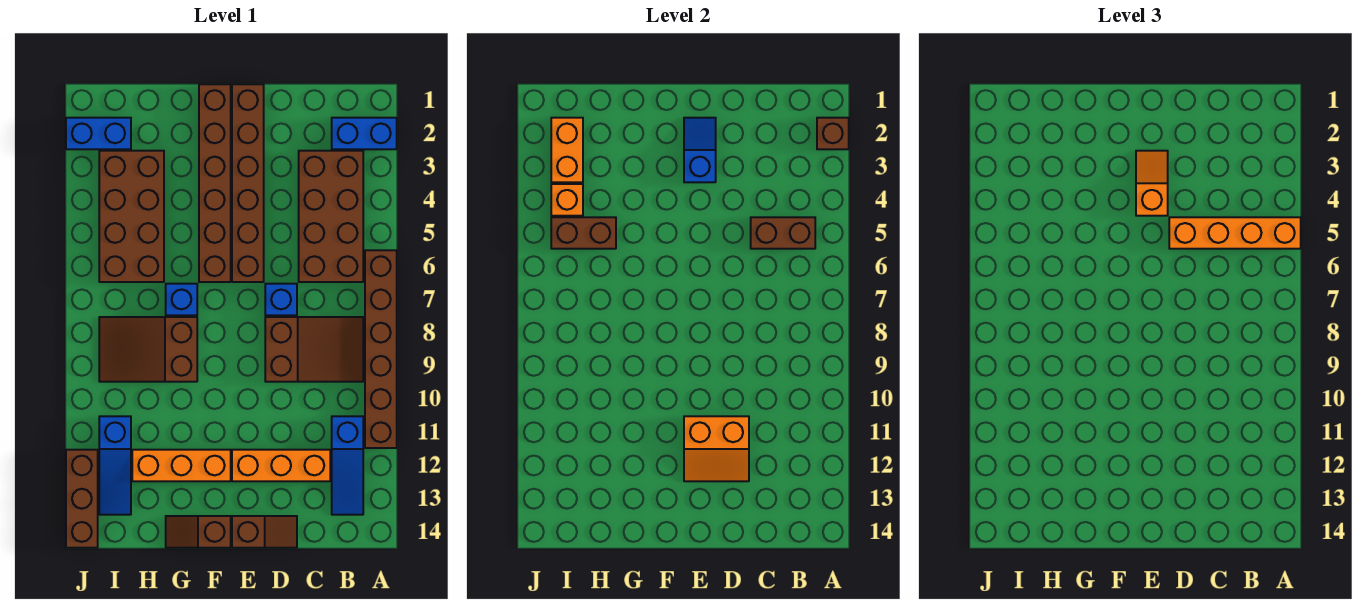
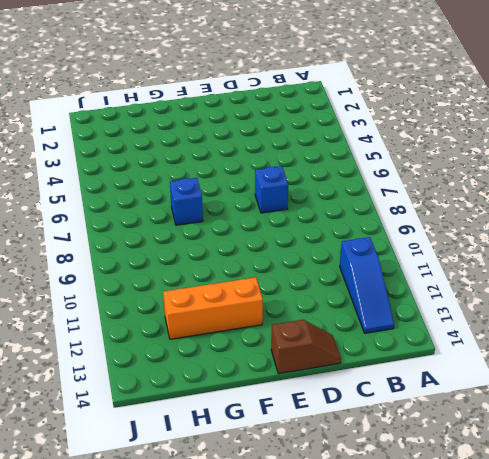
none -> blue brick A2:B2 level 1
none -> brown brick A6:A11 level 1
none -> brown brick B3:C6 level 1

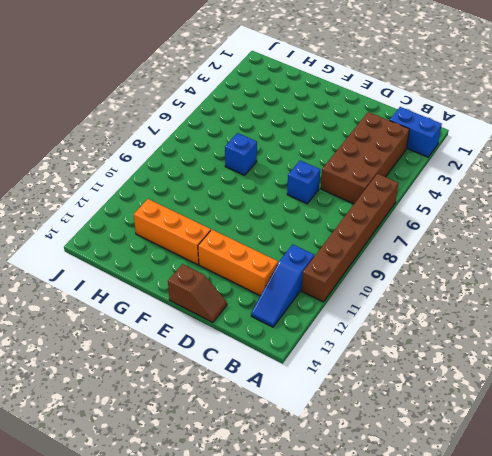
none -> brown slope B8:D9 level 1 top D
none -> brown brick E1:E6 level 1
none -> brown brick F1:F6 level 1

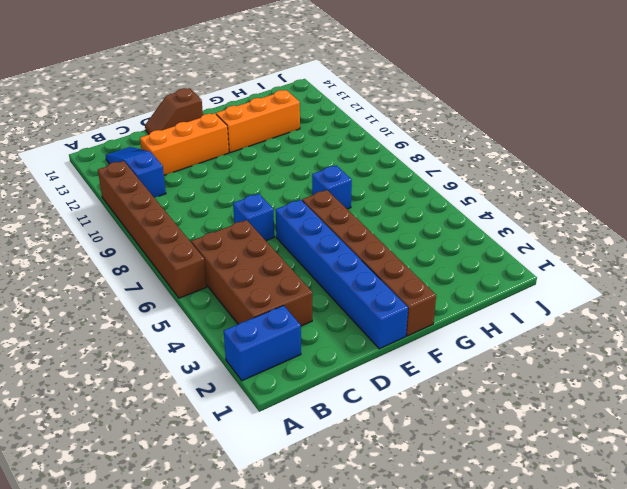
blue brick E1:E6 level 1 -> brown brick E1:E6 level 1
none -> brown slope B8:D9 level 1 top D
none -> brown slope F14:G14 level 1 top F
none -> brown slope G8:I9 level 1 top G

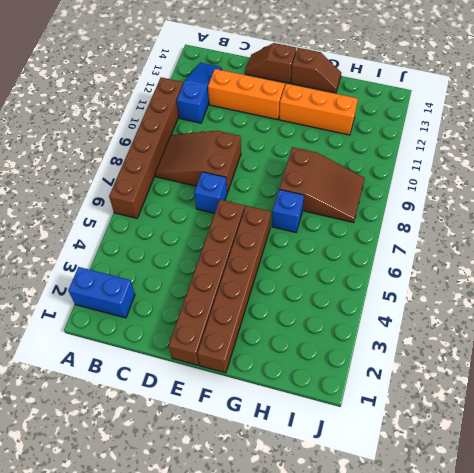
none -> brown brick B3:C6 level 1
none -> brown brick H3:I6 level 1
none -> blue brick I2:J2 level 1

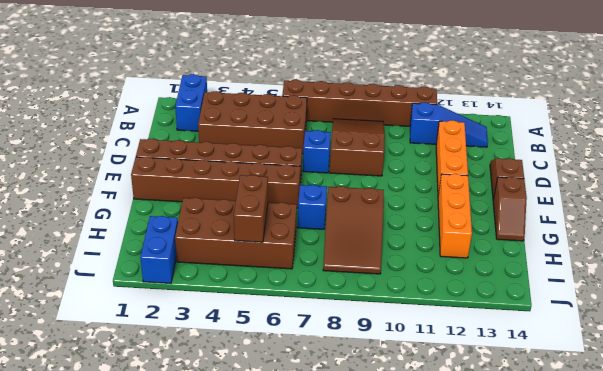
none -> blue slope I11:I13 level 1 top 11
none -> brown brick J12:J14 level 1
none -> brown brick A2 level 2

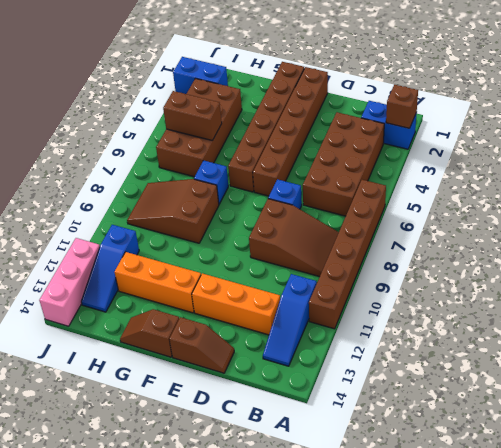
pink brick J12:J14 level 1 -> brown brick J12:J14 level 1
none -> brown brick B5:C5 level 2
none -> orange slope D11:E12 level 2 top 11
none -> blue slope E2:E3 level 2 top 3

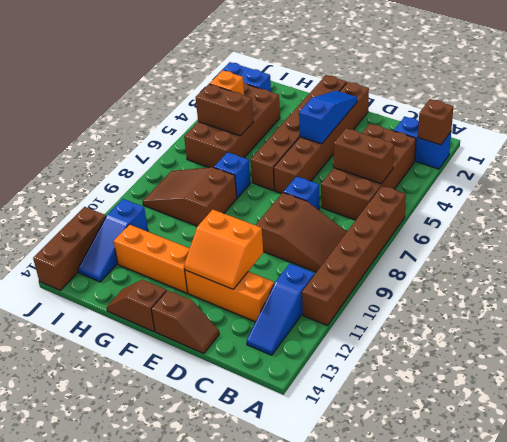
blue slope E2:E4 level 2 top 4 -> blue slope E2:E3 level 2 top 3
none -> orange brick I2:I3 level 2
none -> orange brick A5:D5 level 3
none -> orange slope E3:E4 level 3 top 4

